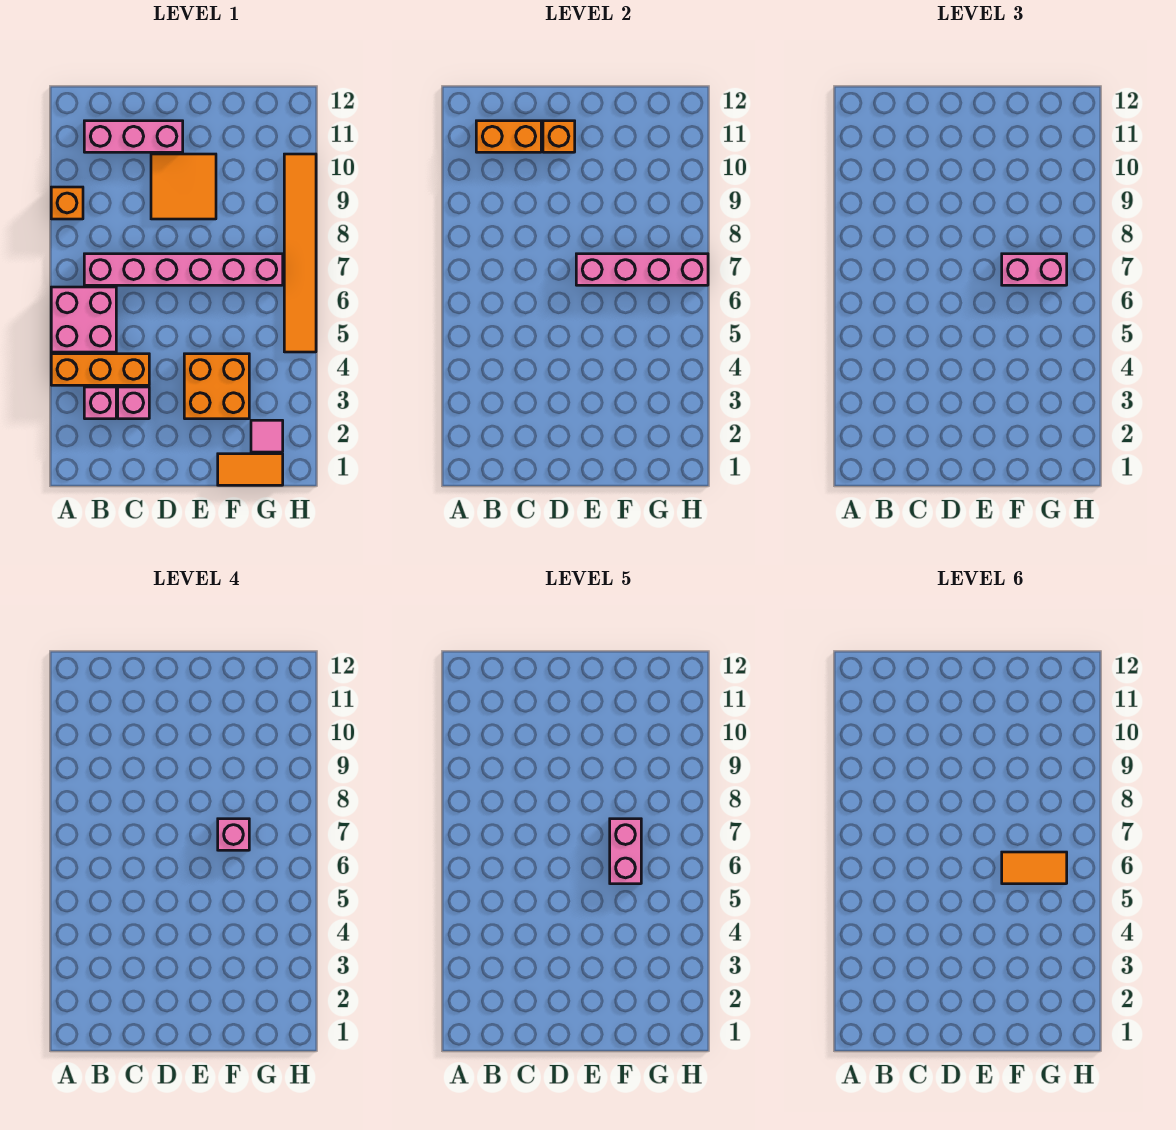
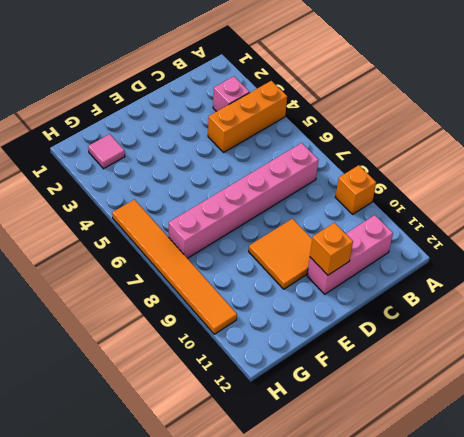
none -> pink brick A5:B6 level 1
none -> pink brick C3 level 1
none -> orange brick E3:F4 level 1

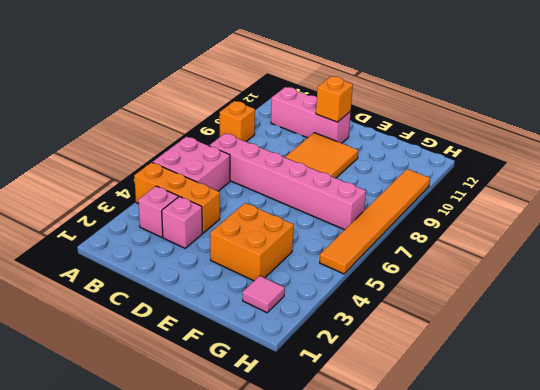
none -> orange tile F1:G1 level 1
none -> orange brick B11:C11 level 2
none -> pink brick E7:H7 level 2

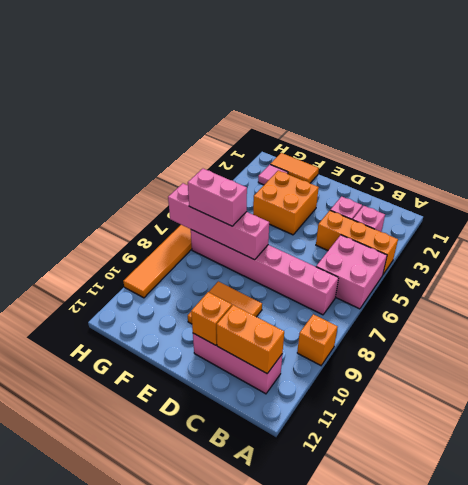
none -> pink brick F7 level 4
none -> pink brick F6:F7 level 5
none -> orange tile F6:G6 level 6

